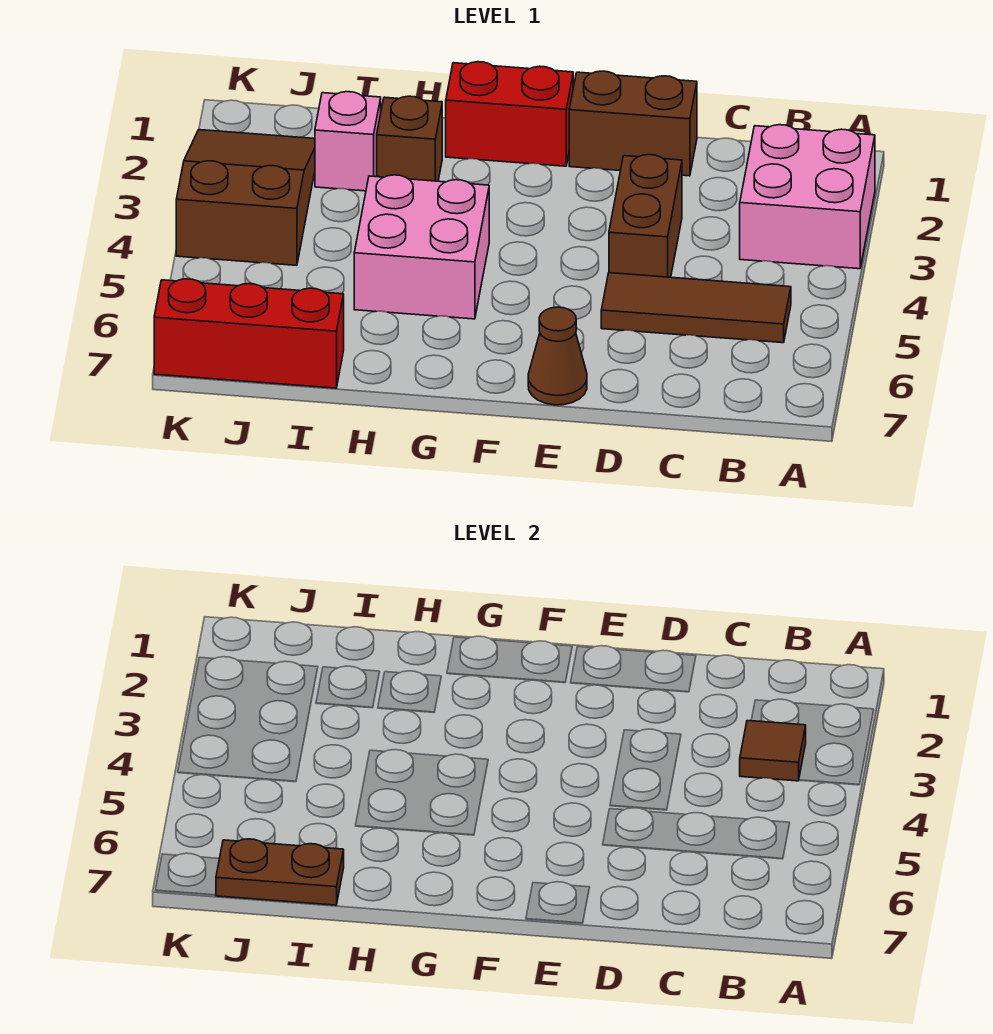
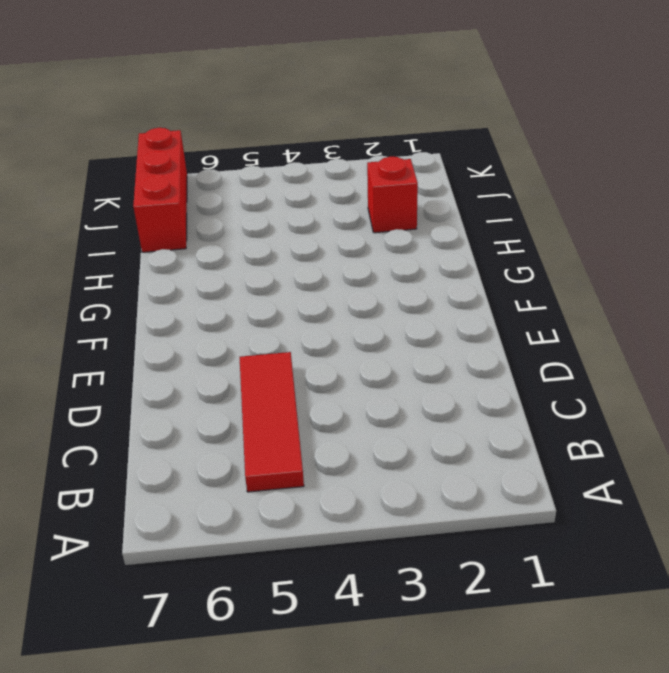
red tile B5:D5 level 1 -> brown tile B5:D5 level 1
red brick I2 level 1 -> pink brick I2 level 1
none -> pink brick A2:B3 level 1
none -> brown brick D1:E1 level 1
none -> brown brick D3:D4 level 1

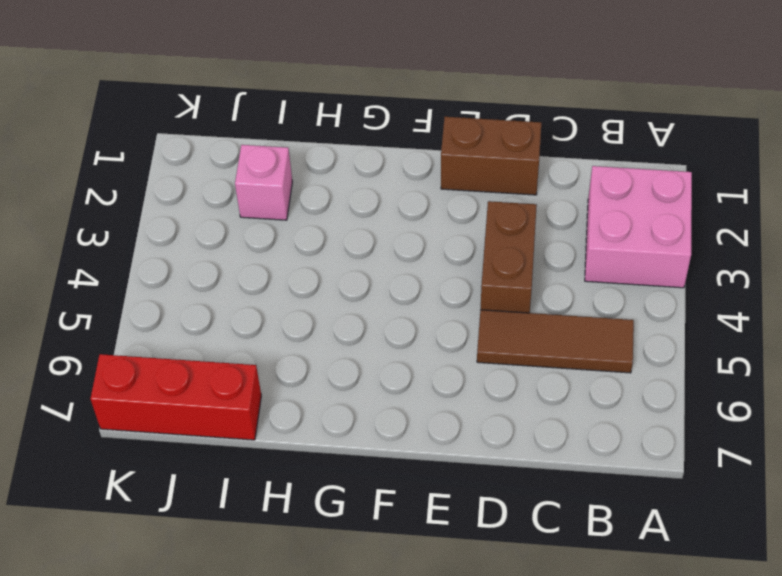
none -> brown cone E7 level 1
none -> red brick F1:G1 level 1
none -> pink brick G4:H5 level 1

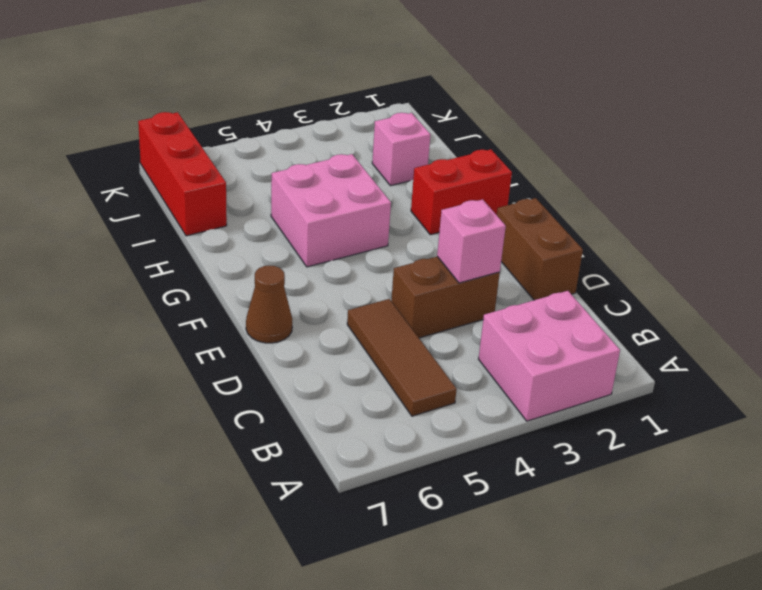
pink brick D3 level 2 -> none
red brick G1:G2 level 1 -> red brick F1:G1 level 1
none -> brown brick H2 level 1
none -> brown slope J2:K4 level 1 top 4
none -> brown tile B3 level 2

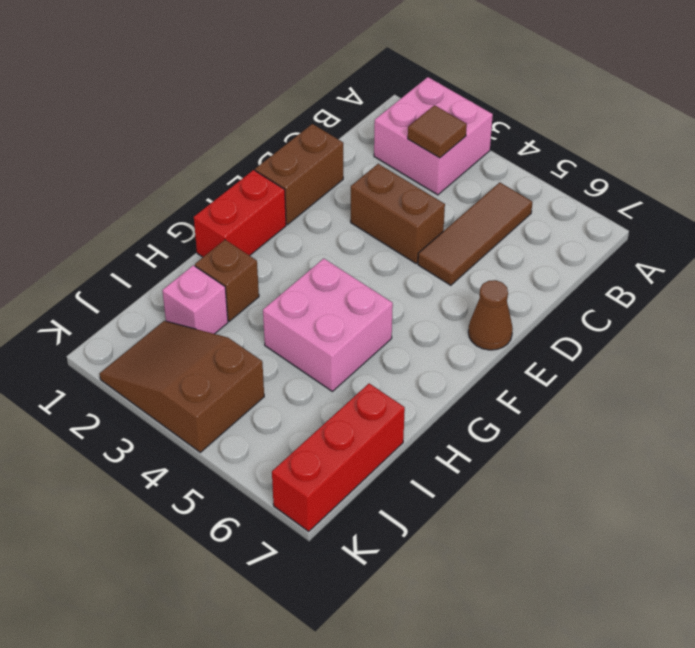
none -> brown plate I7:J7 level 2

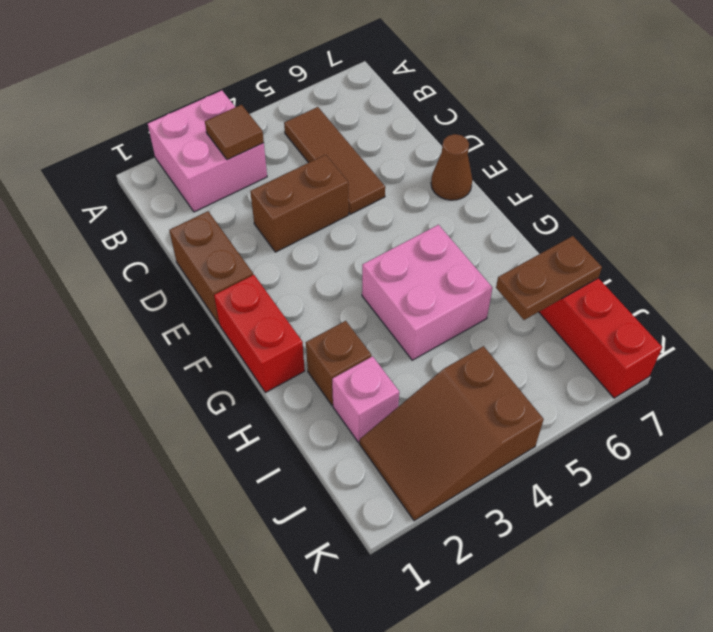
brown plate I6:I7 level 2 -> brown plate I7:J7 level 2

